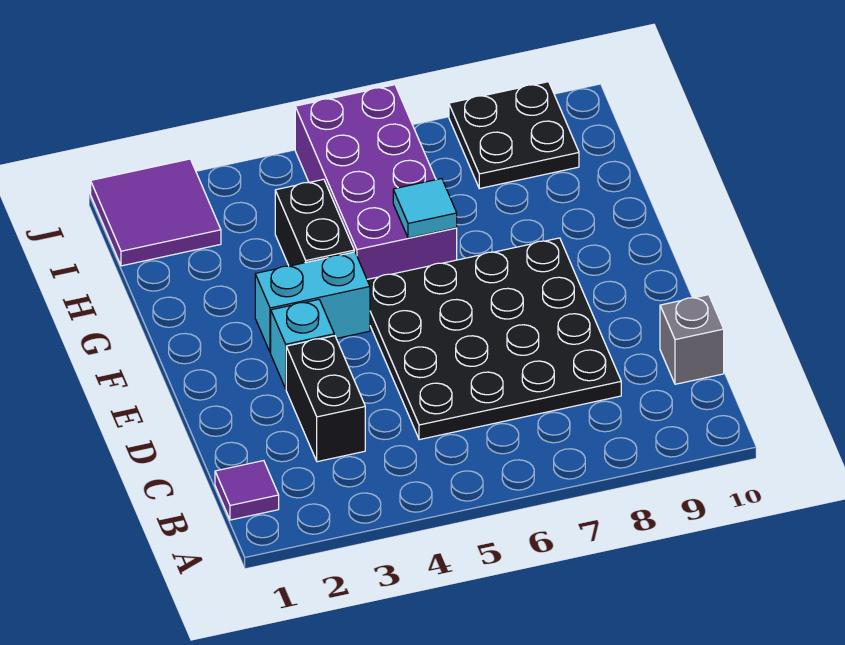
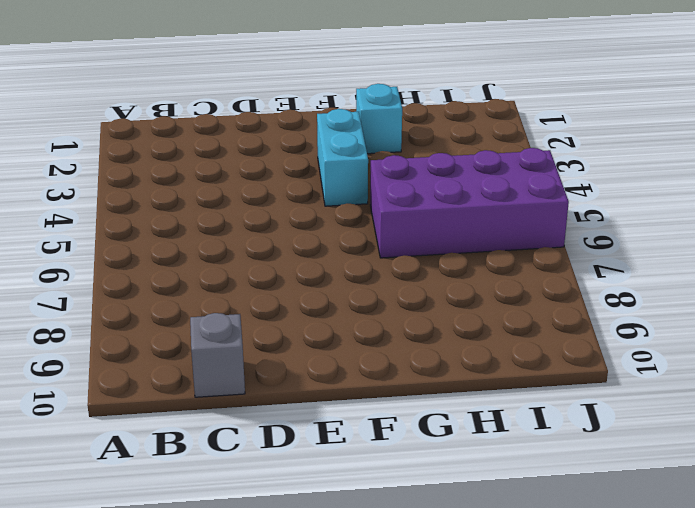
cyan brick G2 level 1 -> cyan brick E3 level 1
none -> purple tile B1 level 1
none -> black brick C3:D3 level 1

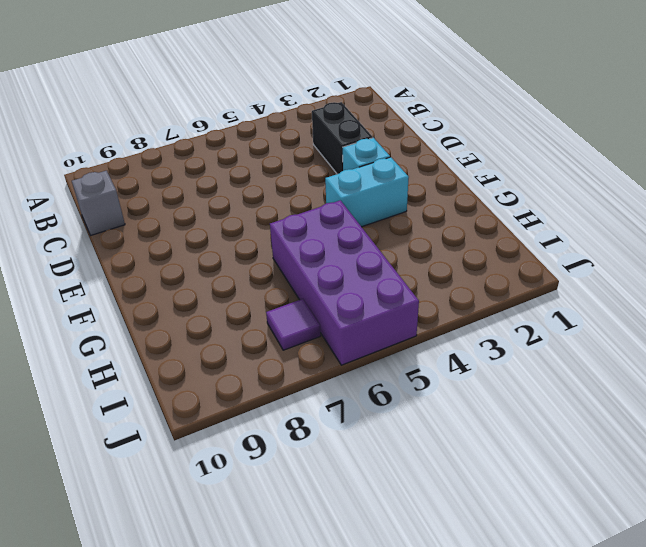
purple tile I7 level 1 -> purple tile B1 level 1
none -> black plate C5:F8 level 1
none -> black brick G4:H4 level 1

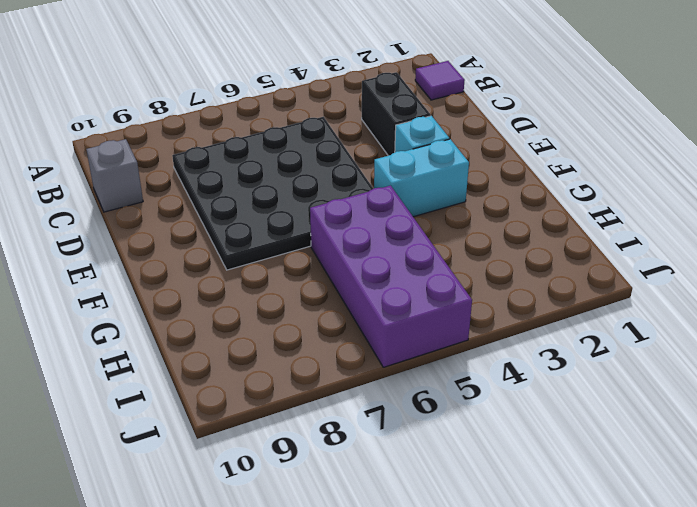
none -> black brick G4:H4 level 1
none -> purple tile I1:J2 level 1

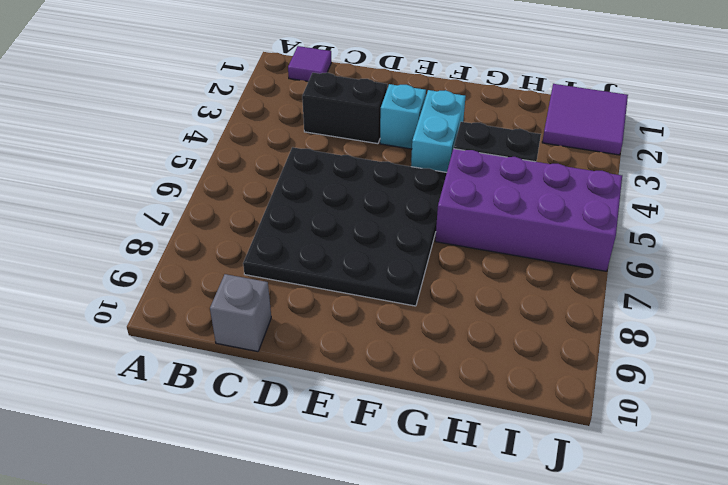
none -> black plate I8:J9 level 1
none -> cyan tile G6 level 2

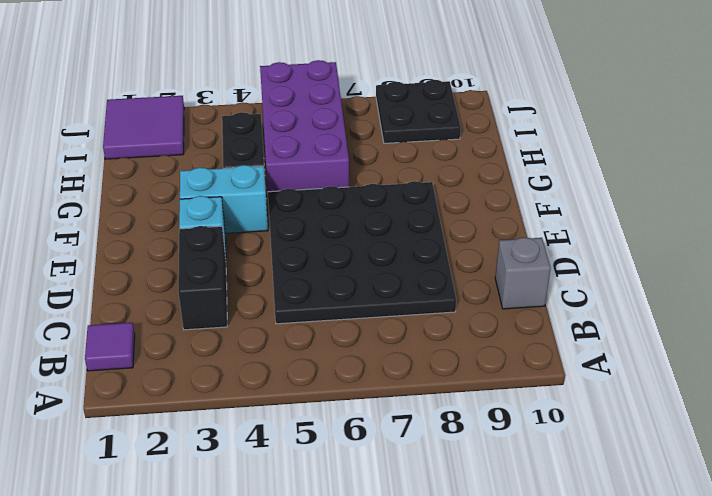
none -> cyan tile G6 level 2

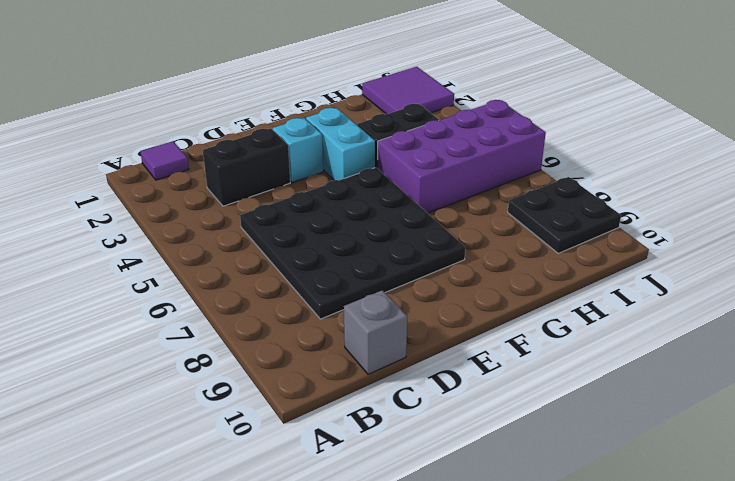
none -> cyan tile G6 level 2

